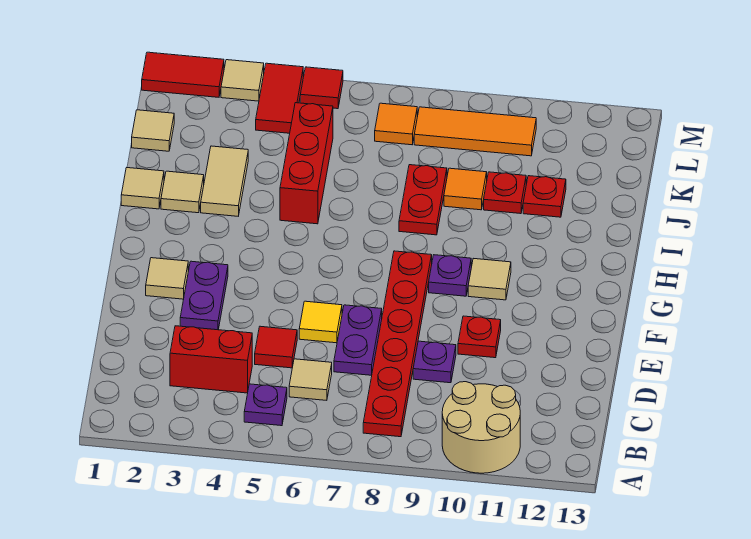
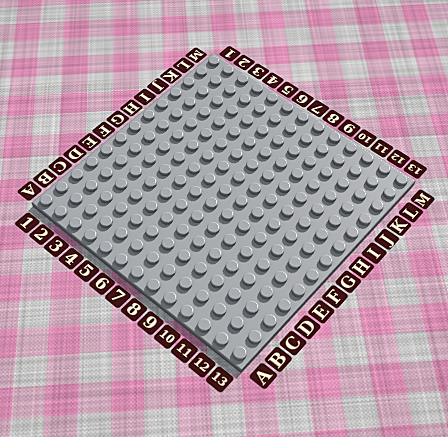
none -> tan round brick A10:B11 level 1
none -> purple plate B5 level 1
none -> red plate B8:G8 level 1

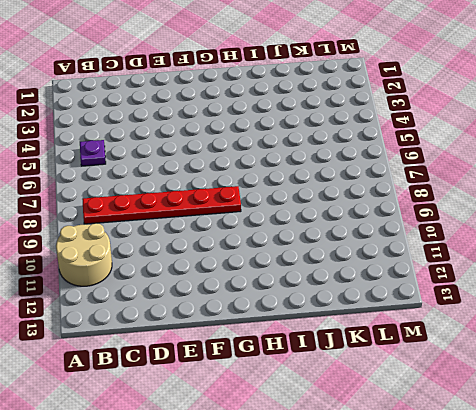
none -> red brick C3:C4 level 1
none -> tan tile C6 level 1
none -> red tile D5 level 1

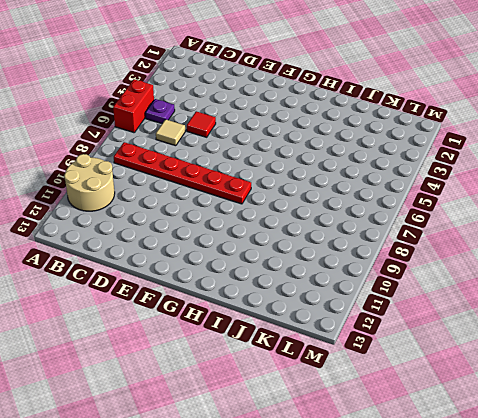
red brick A5:A6 level 1 -> red brick C3:C4 level 1
none -> purple plate D7:E7 level 1
none -> purple plate D9 level 1
none -> purple plate E3:F3 level 1

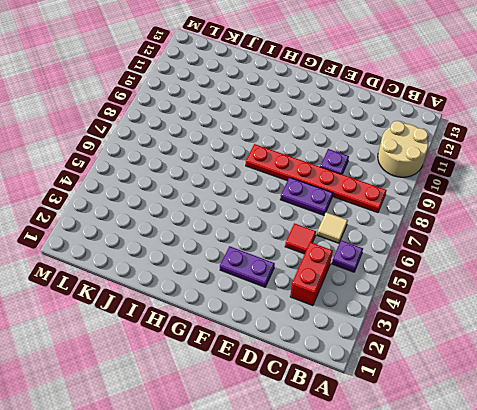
none -> yellow tile E6 level 1
none -> red plate E10 level 1
none -> tan tile F2 level 1

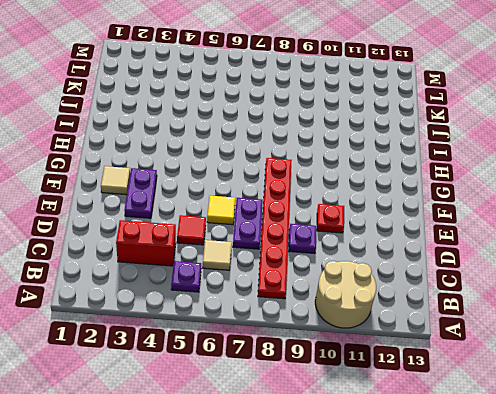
none -> purple plate G9 level 1
none -> tan tile G10 level 1
none -> tan tile I1 level 1

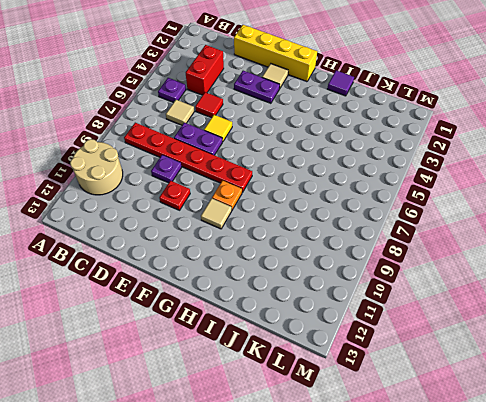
yellow brick D1:G1 level 1 -> none
orange plate G9 level 1 -> purple plate G9 level 1
purple tile I1 level 1 -> tan tile I1 level 1
none -> tan tile I2 level 1
none -> tan tile I3:J3 level 1
none -> red brick I5:K5 level 1

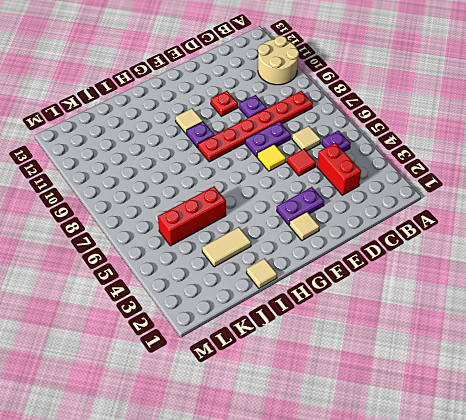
none -> tan tile I2 level 1
none -> red plate I8:J8 level 1
none -> orange tile J9 level 1

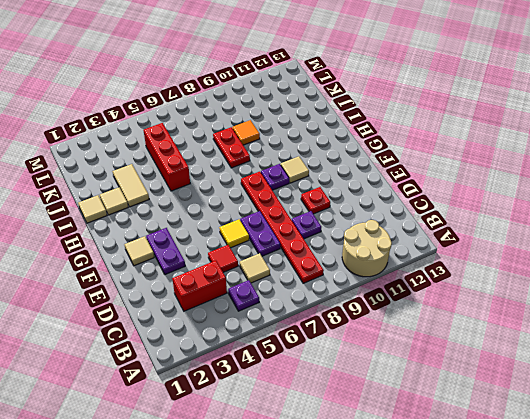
none -> red plate J10 level 1
none -> red plate J11 level 1
none -> tan tile K1 level 1

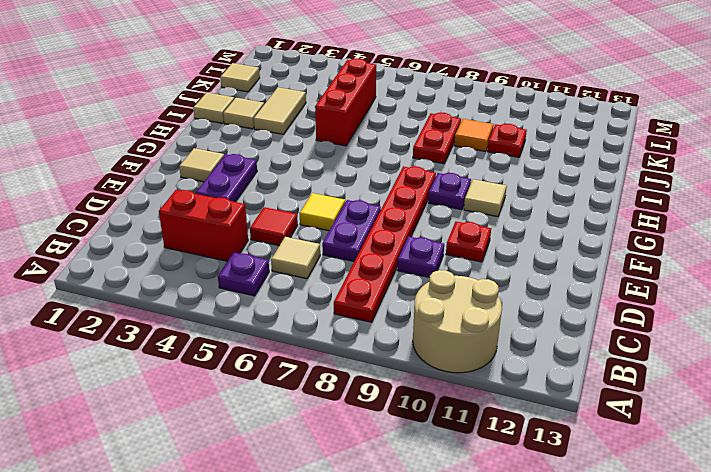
none -> red plate J11 level 1
none -> red tile L4:M4 level 1
none -> orange tile L7 level 1

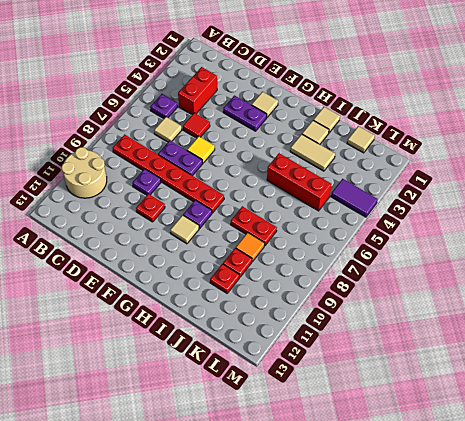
purple tile L4:M4 level 1 -> red tile L4:M4 level 1
none -> orange tile L7 level 1
none -> orange tile L8:L10 level 1
none -> red tile M1:M2 level 1

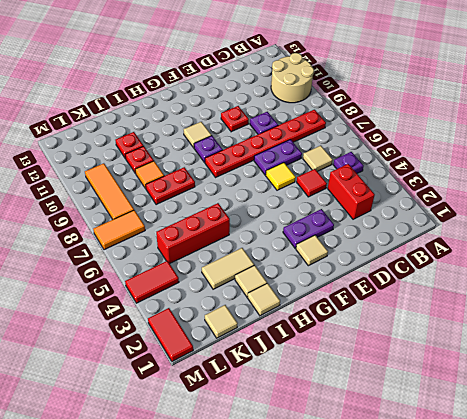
orange tile L7:M7 level 1 -> orange tile L7 level 1
none -> tan tile M3 level 1
none -> red tile M5 level 1

